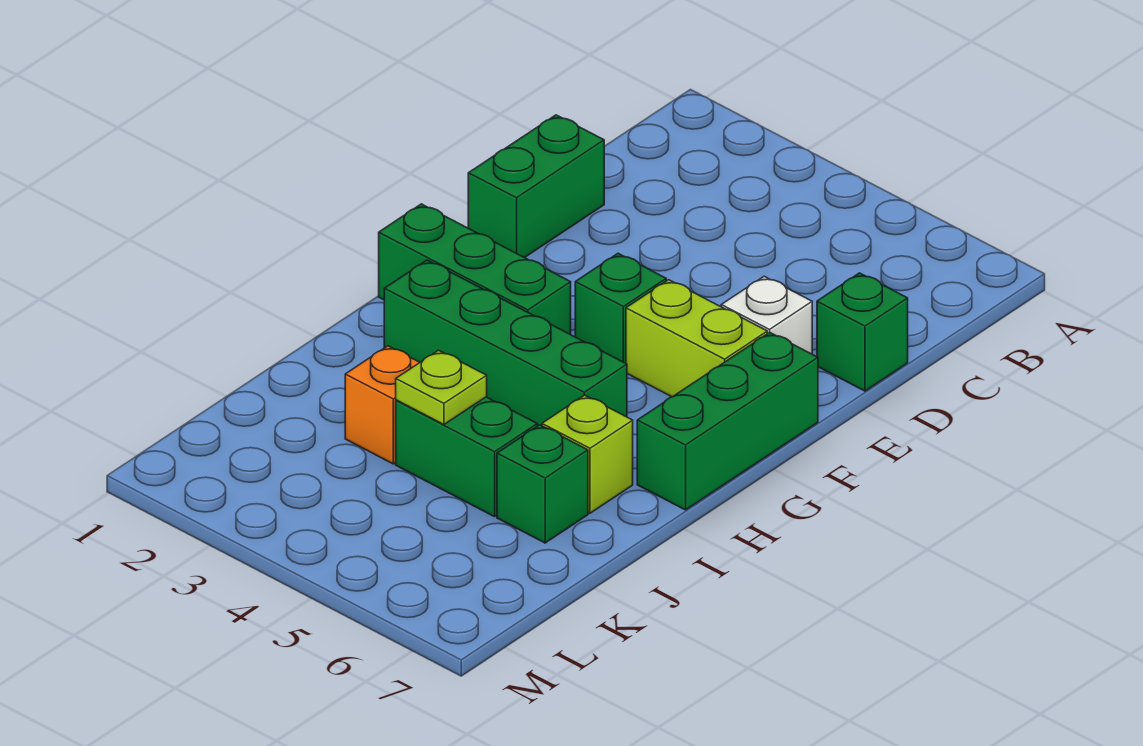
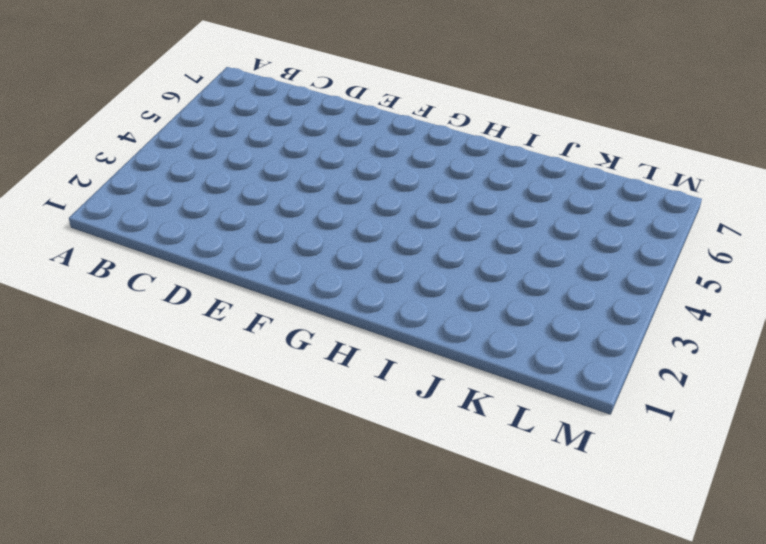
none -> green brick D1:E1 level 1
none -> green brick D7 level 1
none -> white brick E6 level 1

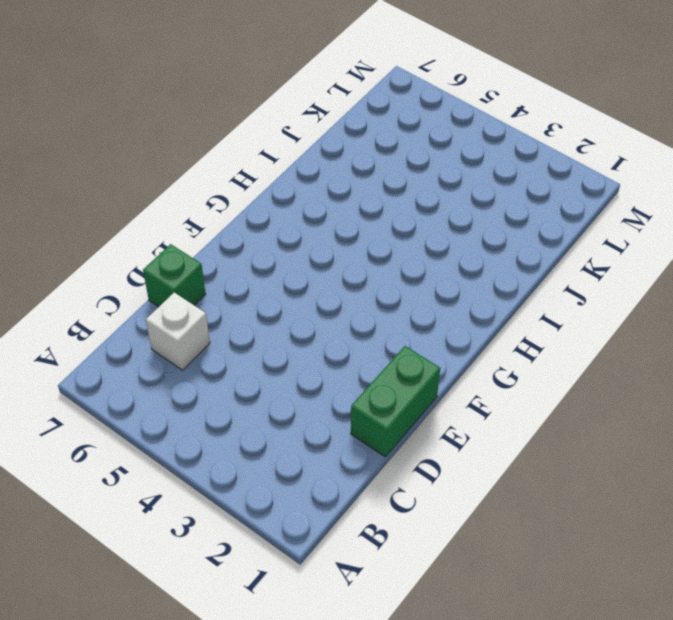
white brick C6 level 1 -> white brick E6 level 1
none -> green brick F4 level 1
none -> lime brick F5:F6 level 1
none -> green brick F7:H7 level 1

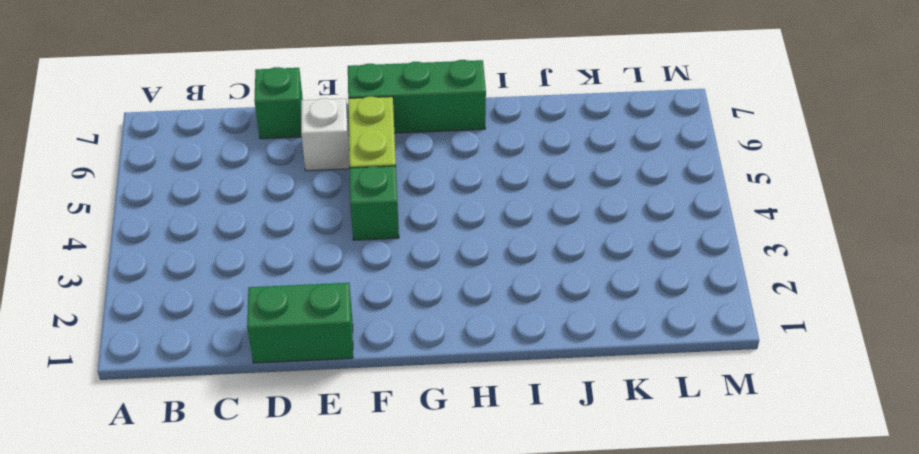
none -> green brick G1:G3 level 1
none -> green brick H2:H5 level 1
none -> lime brick I6 level 1

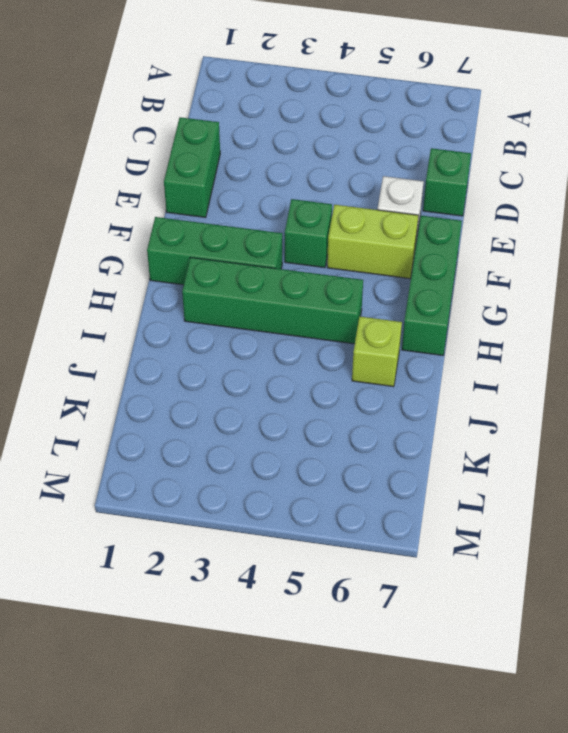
none -> orange brick J3 level 1
none -> green brick J4:J5 level 1
none -> green brick J6 level 1

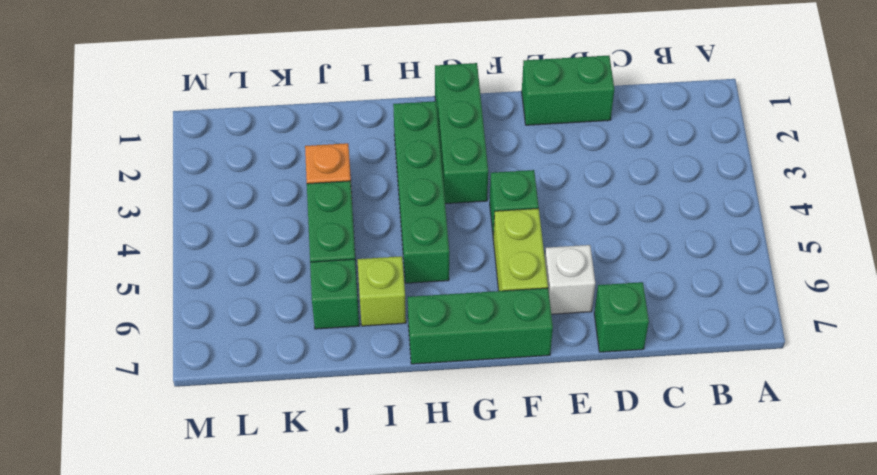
none -> lime plate J4 level 2

